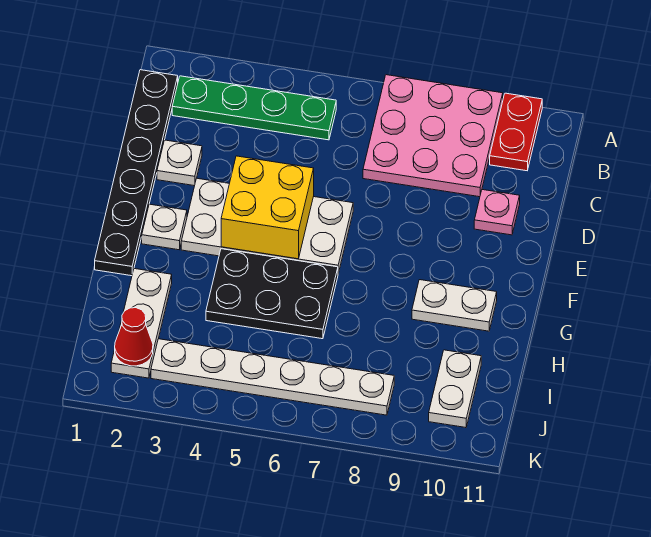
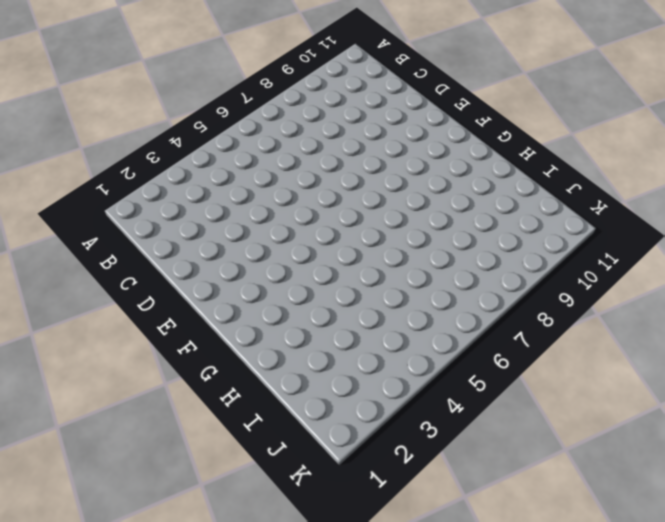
none -> pink plate A7:C9 level 1
none -> red plate A10:B10 level 1
none -> black plate B1:G1 level 1

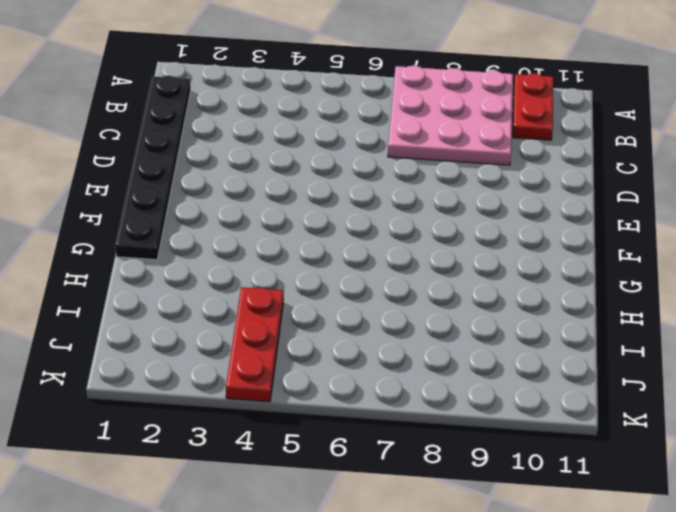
red plate I4:K4 level 1 -> white plate J3:J8 level 1
none -> green plate B2:B5 level 1
none -> white plate D2 level 1
none -> pink plate D10 level 1

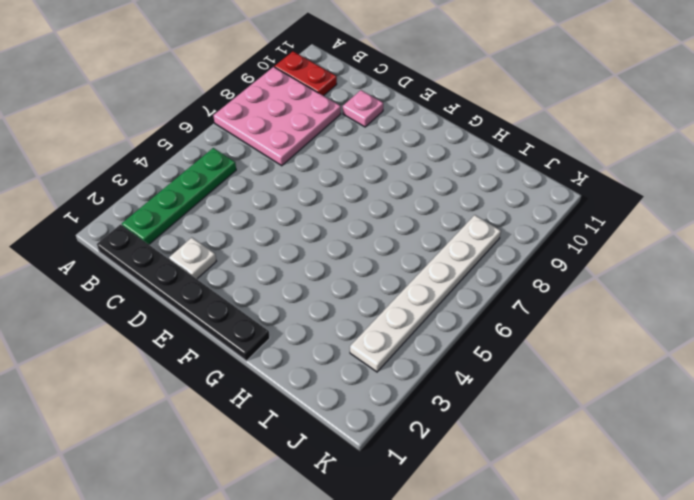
none -> white plate E3:F6 level 1
none -> white plate F2 level 1
none -> black plate G4:H6 level 1

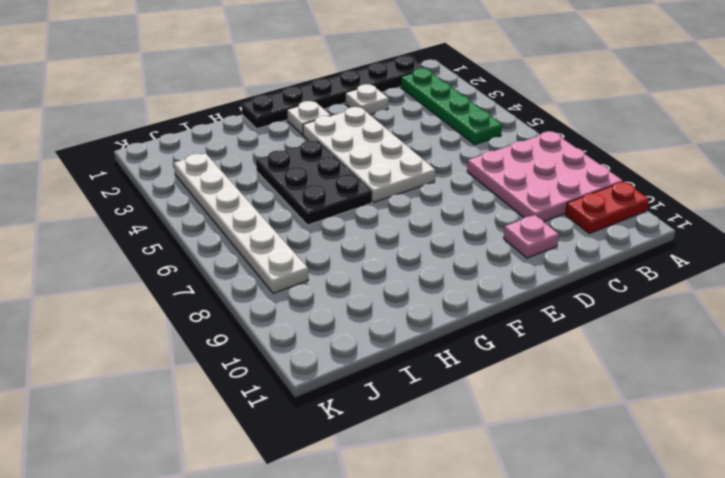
none -> white plate G9:G10 level 1
none -> white plate H2:J2 level 1
none -> white plate I10:J10 level 1

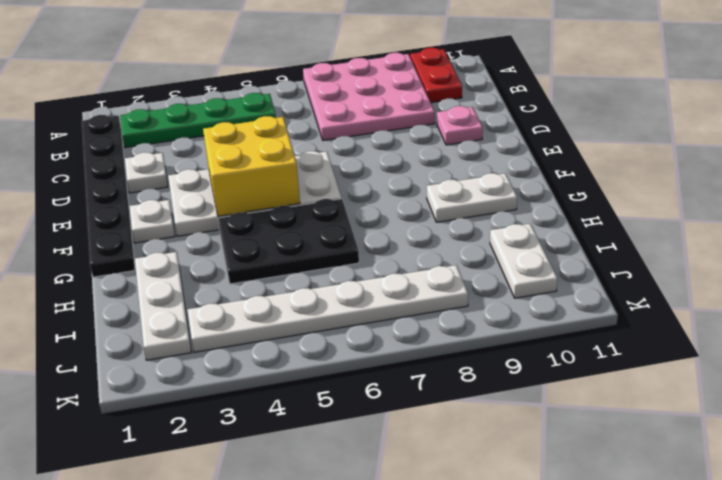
none -> red cone J2 level 2

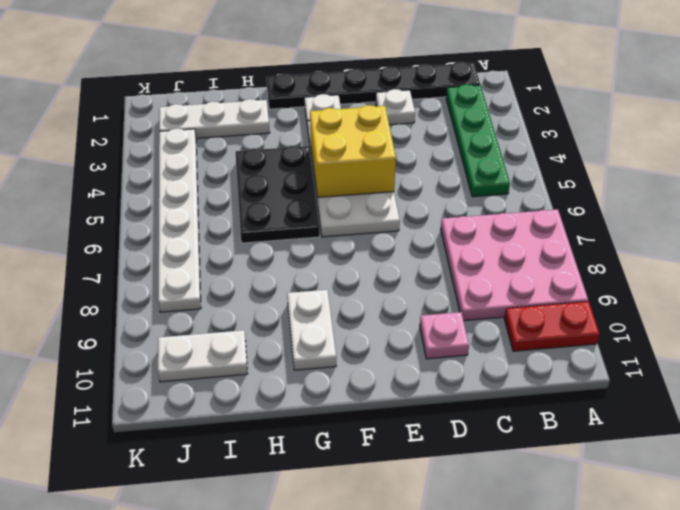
none -> red cone J2 level 2

